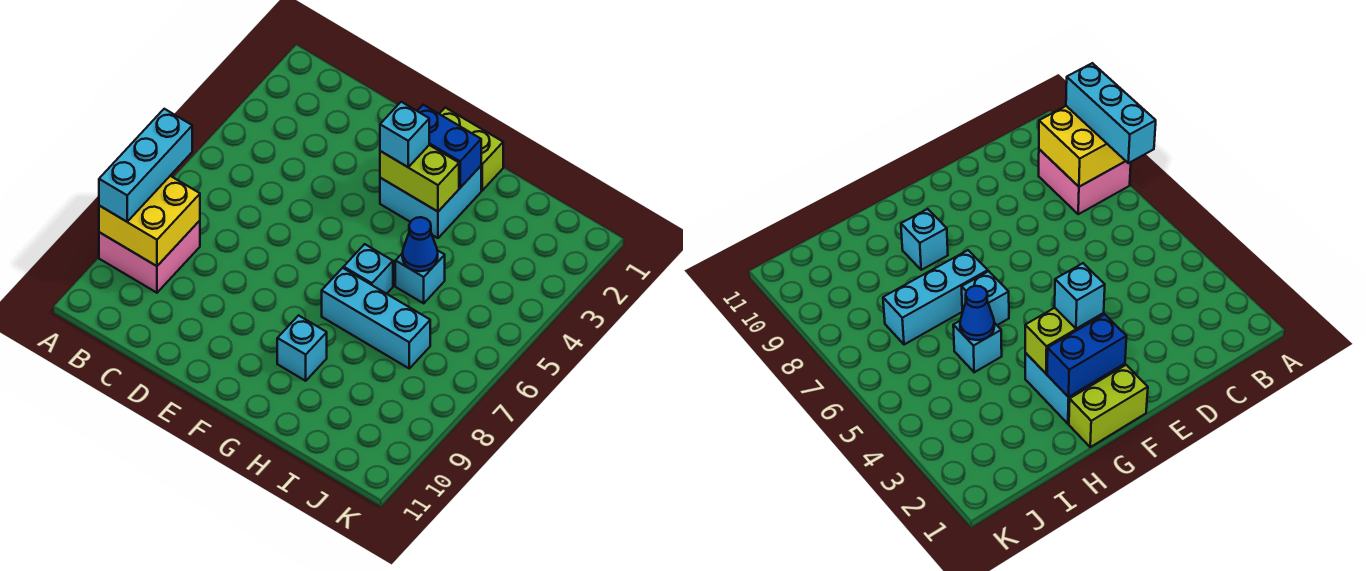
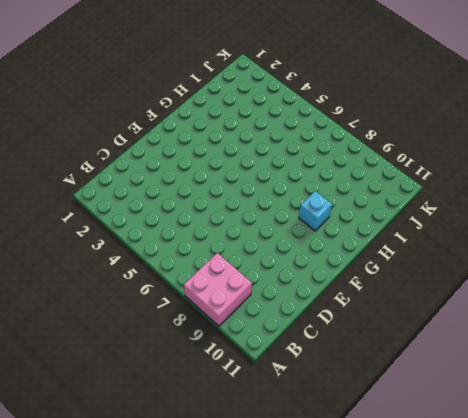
none -> lime brick F1:G1 level 1
none -> cyan brick F2:G3 level 1
none -> cyan brick G6 level 1

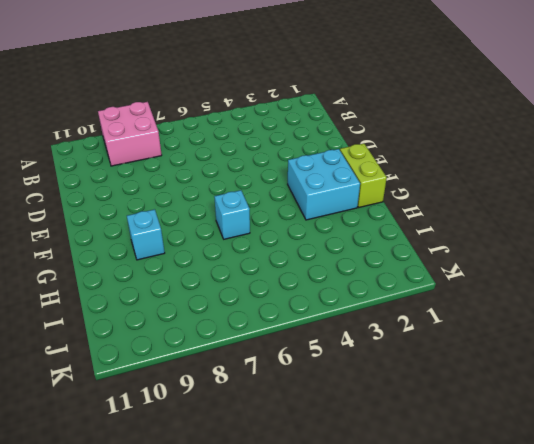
none -> cyan brick G7:I7 level 1
none -> cyan brick H5 level 1
none -> yellow brick A8:B9 level 2

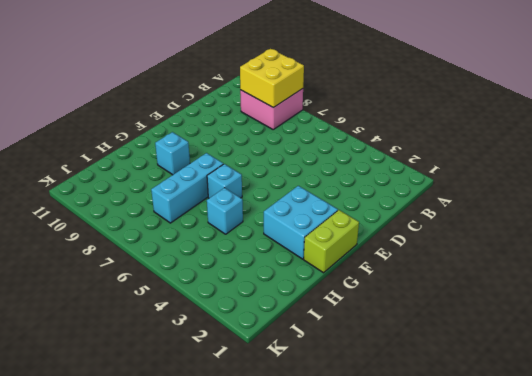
none -> blue brick F2:G2 level 2
none -> lime brick F3:G3 level 2
none -> blue cone H5 level 2

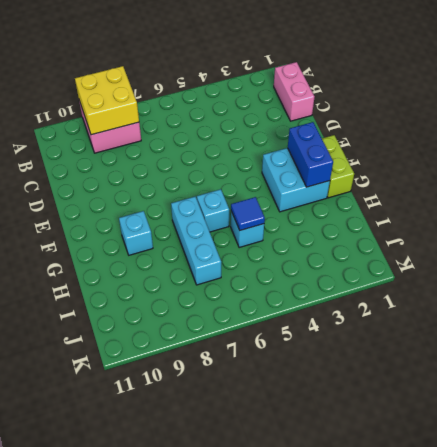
pink brick B1:C1 level 1 -> none
blue tile H5 level 2 -> blue cone H5 level 2
none -> lime brick F3:G3 level 2
none -> cyan brick A7:A9 level 3
none -> cyan brick F3 level 3

